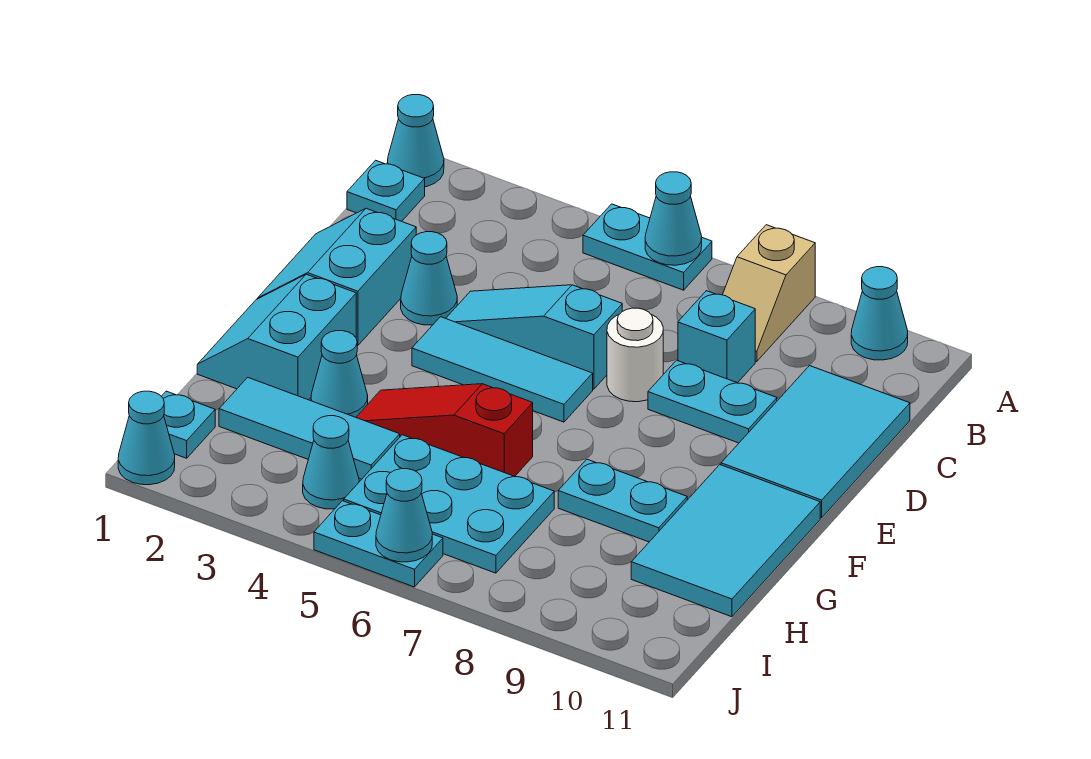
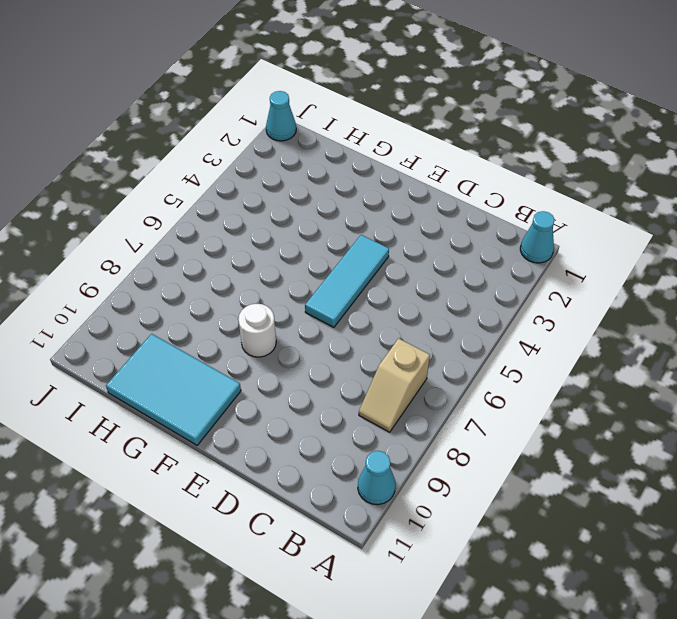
tan slope B7:B8 level 1 top 7 -> tan slope A8:B8 level 1 top A
white round brick F8 level 1 -> white round brick D7 level 1
none -> cyan plate A5:A6 level 1
none -> cyan plate B1 level 1
none -> cyan brick C8 level 1

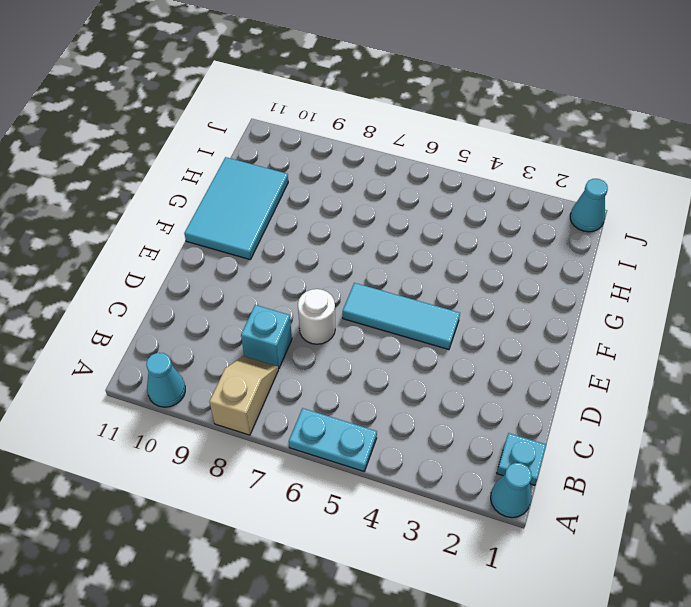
none -> cyan tile C10:E11 level 1
none -> cyan slope D1:E2 level 1 top 2
none -> cyan cone D3 level 1

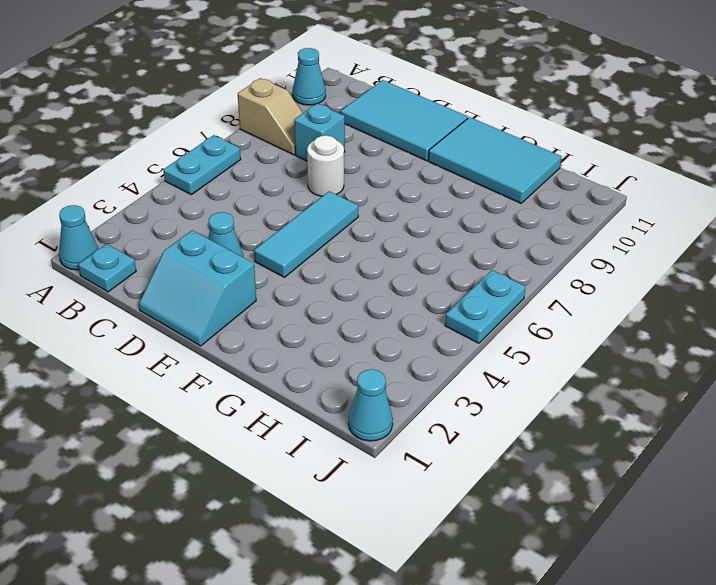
none -> cyan slope D4:D6 level 1 top 6
none -> cyan plate D8:D9 level 1
none -> cyan slope F1:G2 level 1 top 2

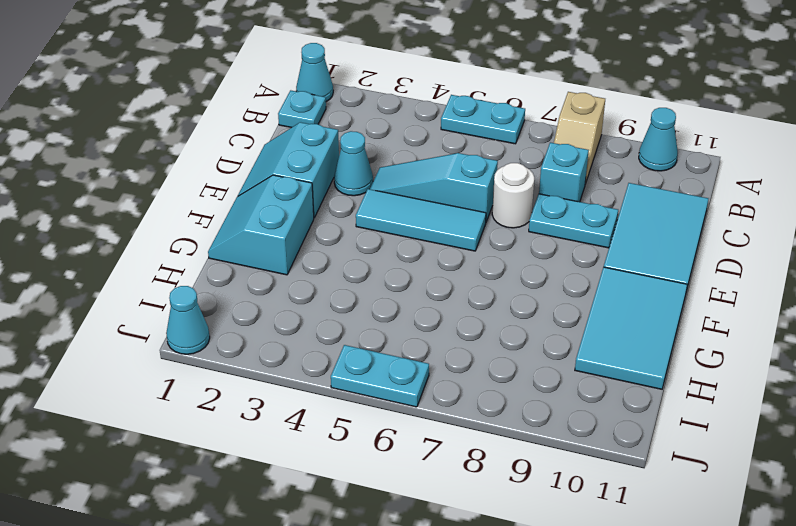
none -> cyan cone G3 level 1
none -> red slope G4:G6 level 1 top 6
none -> cyan plate G8:G9 level 1

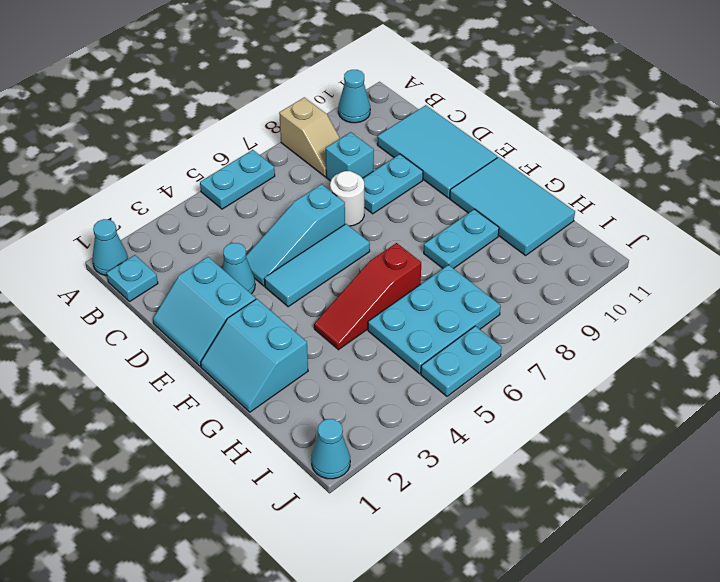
none -> cyan cone G3 level 1
none -> cyan tile H2:H4 level 1
none -> cyan plate I1 level 1

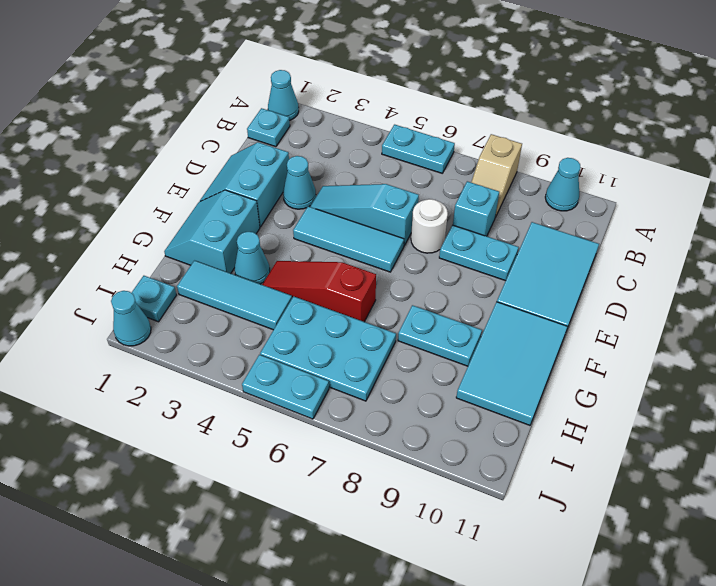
none -> cyan cone I4 level 1
none -> cyan cone A6 level 2
none -> cyan cone J6 level 2

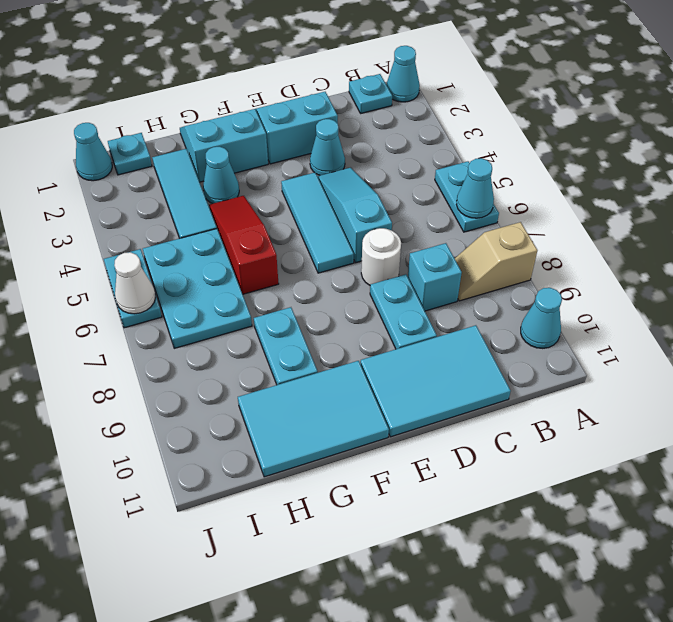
white cone J6 level 2 -> cyan cone J6 level 2
none -> cyan cone I4 level 1

